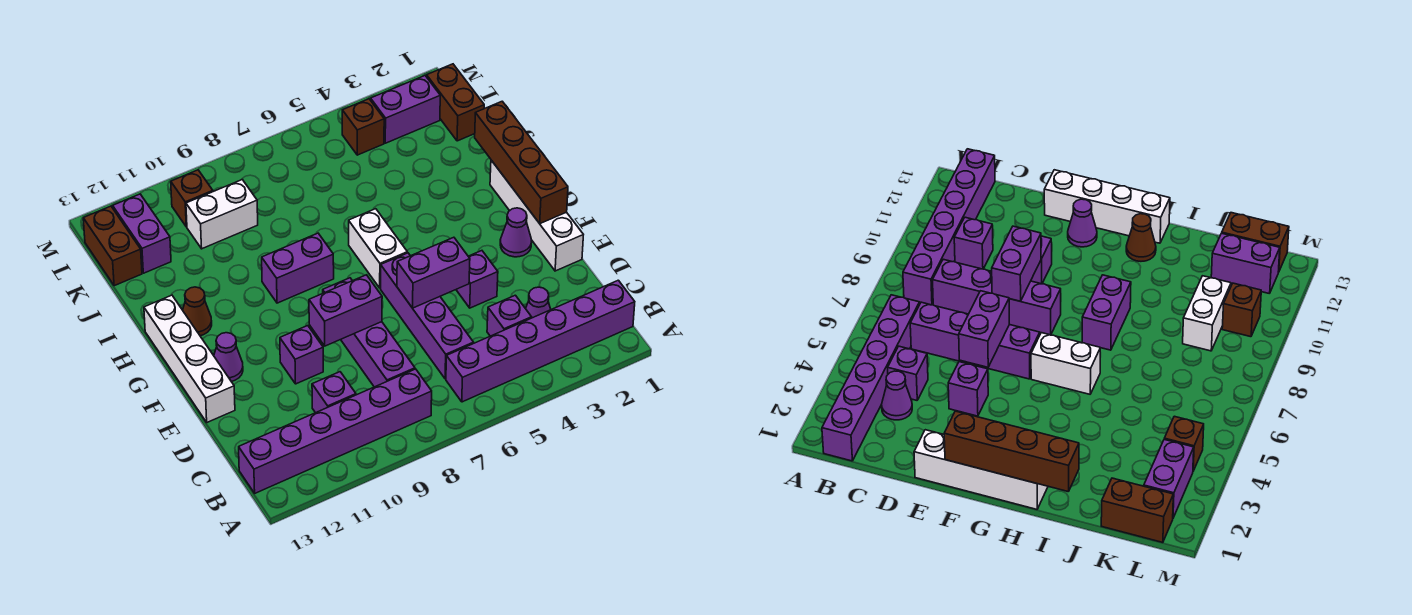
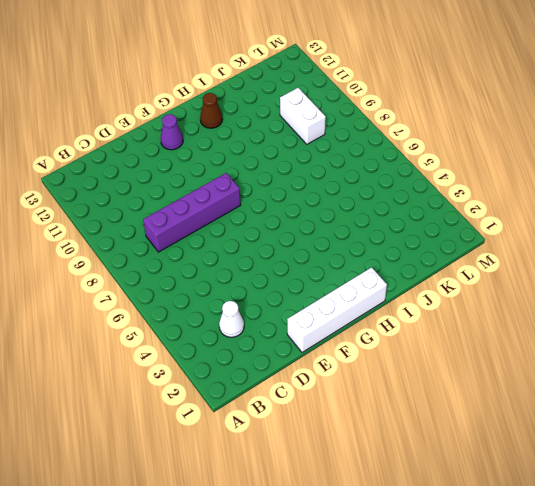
white cone C3 level 1 -> purple cone C3 level 1
none -> purple brick B1:B6 level 1
none -> purple brick B8:B13 level 1
none -> purple brick C4 level 1

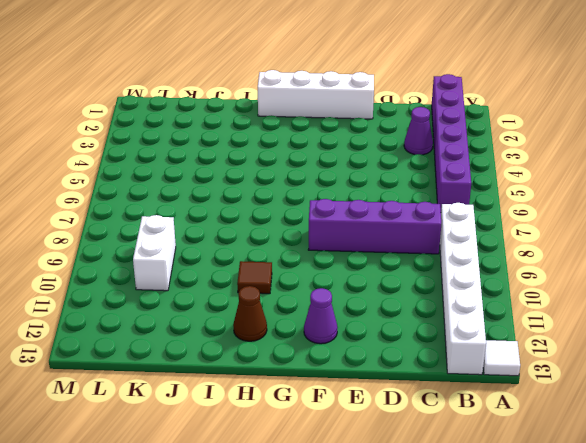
white tile A13 level 1 -> none
white brick B8:B13 level 1 -> purple brick B8:B13 level 1
brown tile H10 level 1 -> none
none -> purple brick C4 level 1
none -> purple brick C6:F6 level 1
none -> purple brick C10 level 1

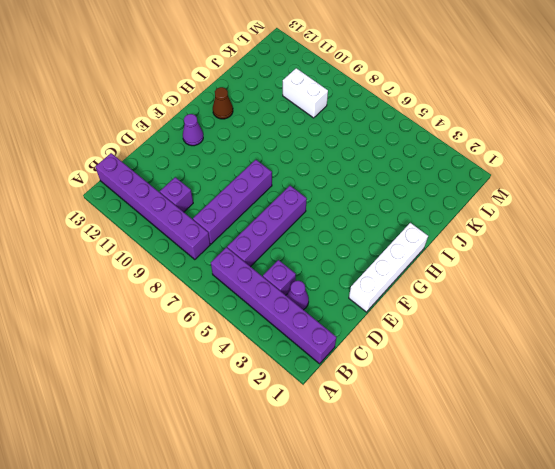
none -> purple brick E4 level 1
none -> purple brick E10 level 1
none -> white brick E13:H13 level 1

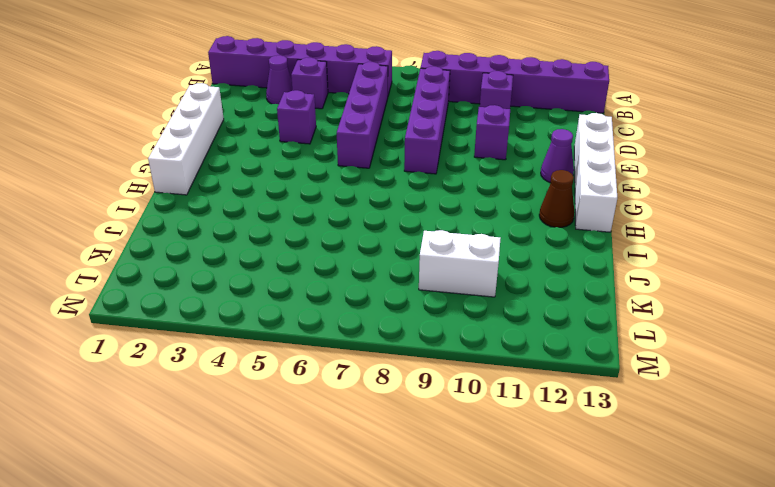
none -> purple cone F2 level 1
none -> white brick G6:H6 level 1
none -> purple brick H8:H9 level 1

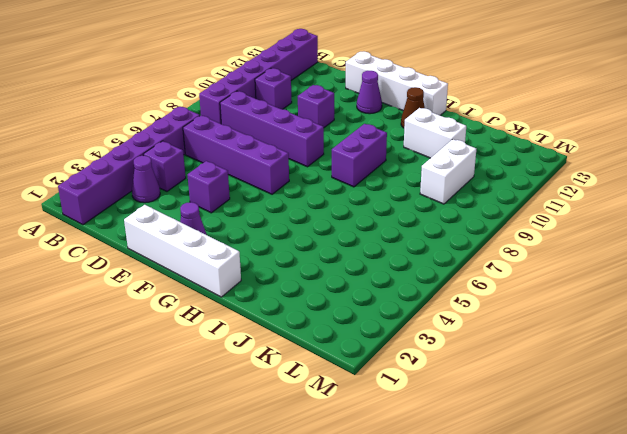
white brick I11:J11 level 1 -> white brick G6:H6 level 1
none -> brown brick K1:L1 level 1
none -> purple brick K12:L12 level 1
none -> brown brick K13:L13 level 1

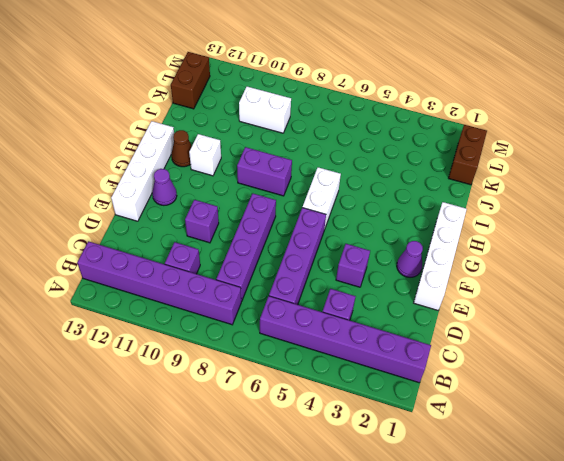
white brick H11 level 1 -> none
none -> purple cone C3 level 1
none -> purple brick K12:L12 level 1
none -> purple brick L2:L3 level 1

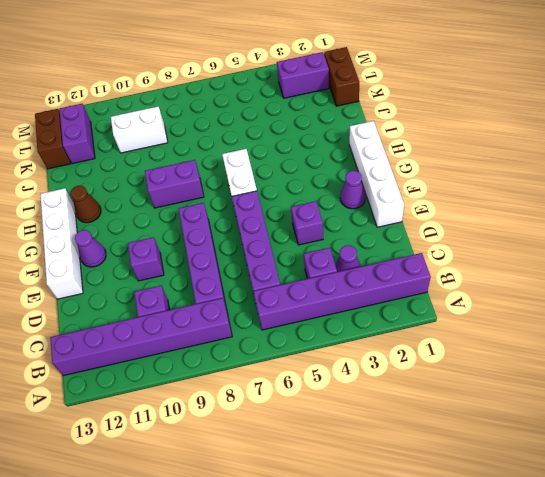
none -> brown brick L4 level 1
none -> brown brick L10 level 1
none -> purple brick E5:E6 level 2

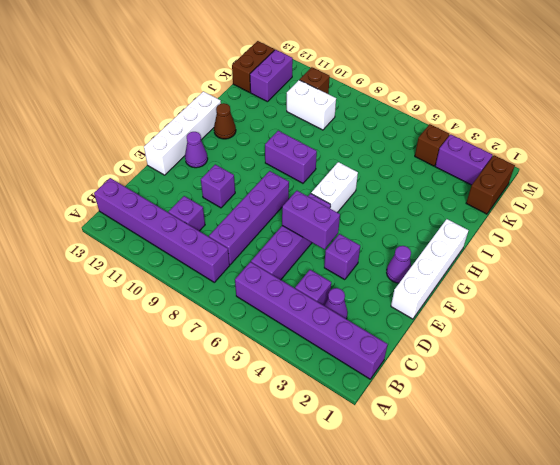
none -> purple brick E8:E9 level 2
none -> brown brick F1:I1 level 2

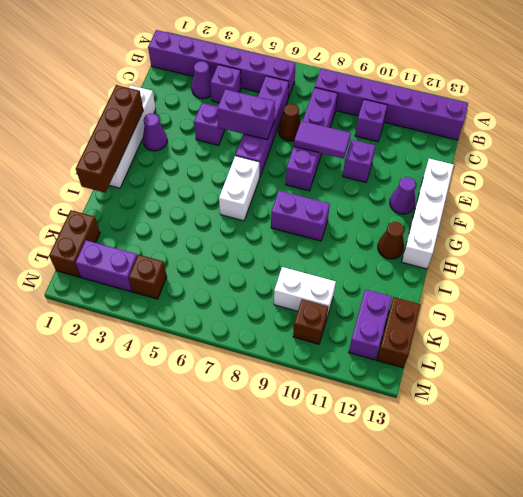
brown cone D7 level 1 -> none
purple tile E8:E9 level 2 -> purple brick E8:E9 level 2

